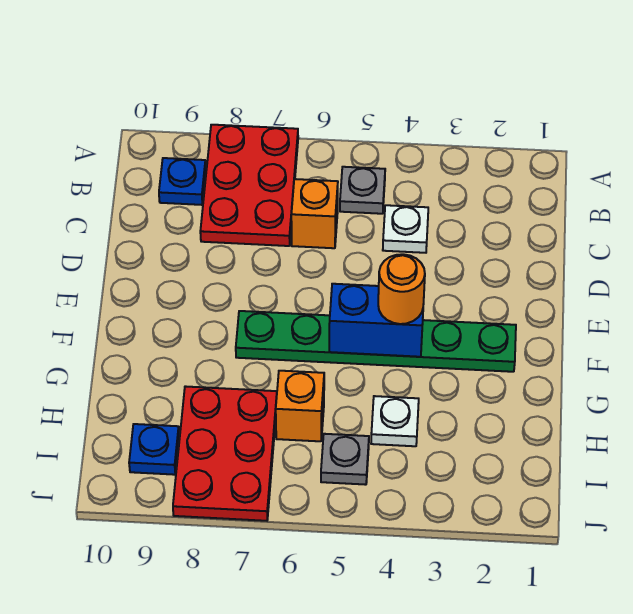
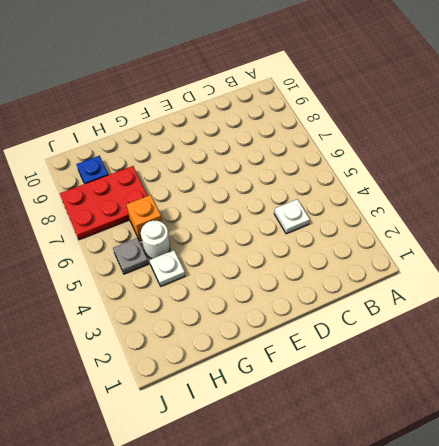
white round brick H5 level 1 -> none
none -> red plate A7:C8 level 1
none -> grey plate B5 level 1
none -> blue plate B9 level 1

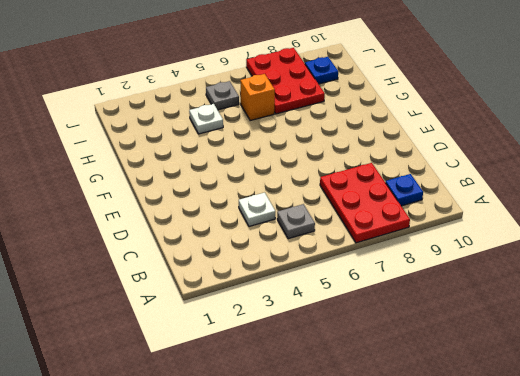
none -> orange brick C6 level 1
none -> green plate F2:F7 level 1
none -> blue brick F4:F5 level 2

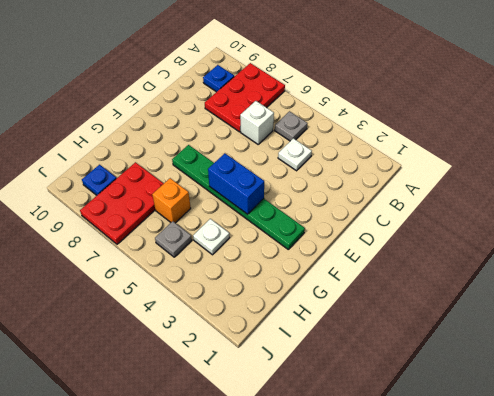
white brick C6 level 1 -> orange brick C6 level 1
none -> orange round brick F4 level 3

